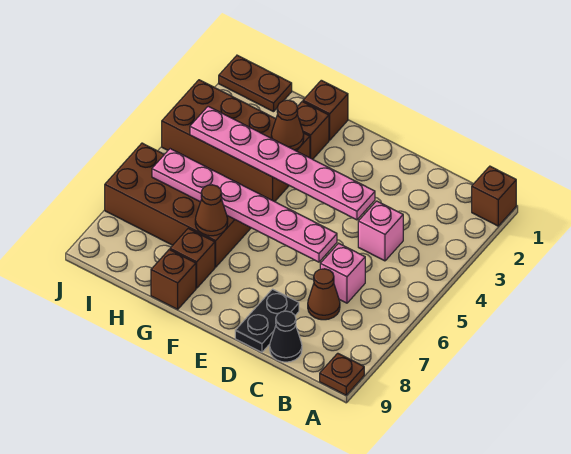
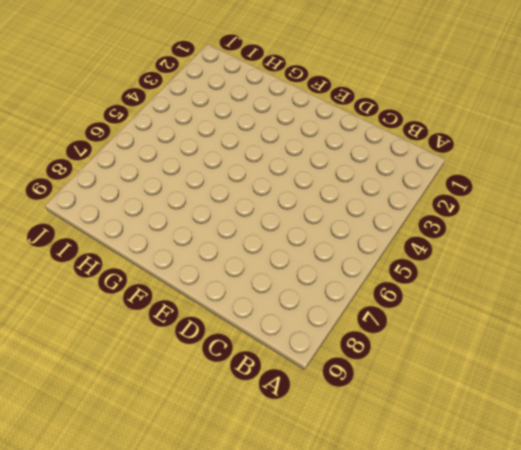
none -> brown brick A1 level 1
none -> brown plate A9 level 1
none -> pink brick C4 level 1

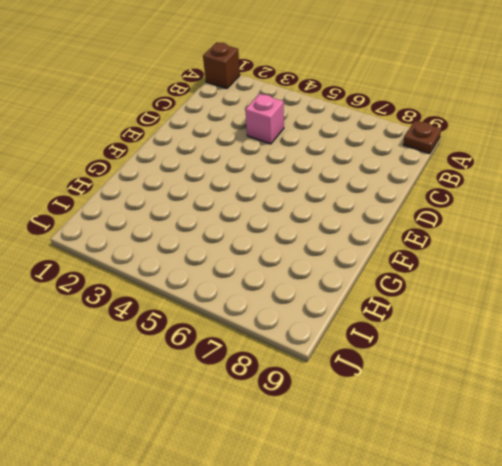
none -> pink brick C6 level 1
none -> brown cone C7 level 1
none -> black cone C9 level 1

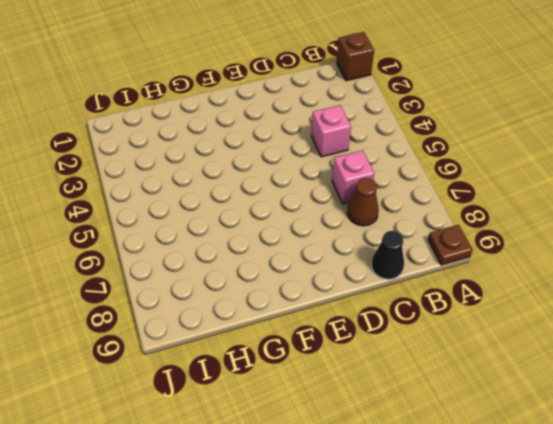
none -> black plate D8:D9 level 1
none -> brown brick G1 level 1
none -> brown brick G2 level 1

